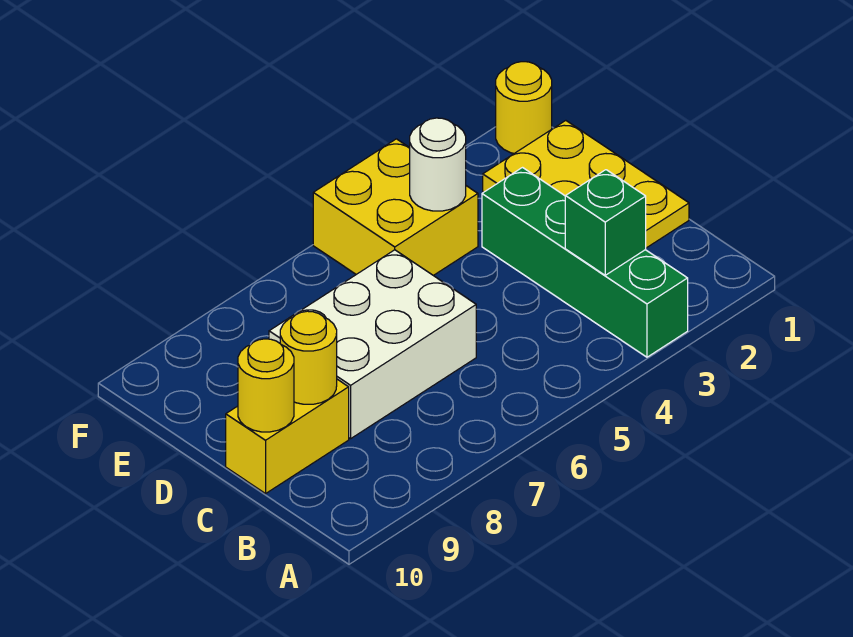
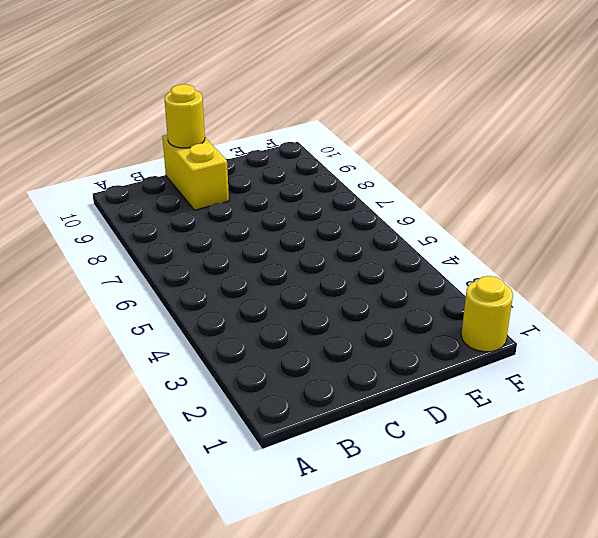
none -> green brick A3:D3 level 1
none -> yellow plate C1:E2 level 1

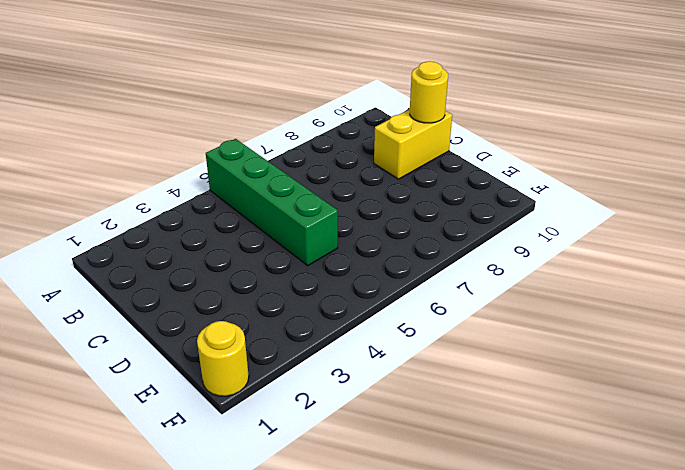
green brick A5:D5 level 1 -> green brick A3:D3 level 1
none -> yellow plate C1:E2 level 1
none -> white brick C6:D8 level 1

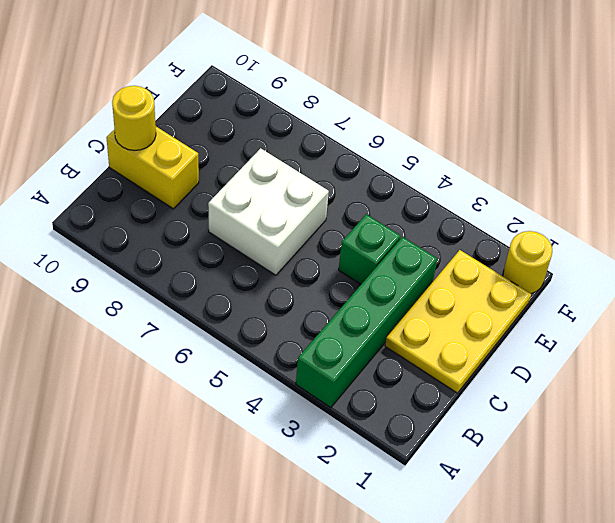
white brick C6:D7 level 1 -> white brick C6:D8 level 1
green brick D4 level 1 -> green brick B3 level 2
none -> yellow brick E4:F5 level 1
none -> yellow round brick C9 level 2

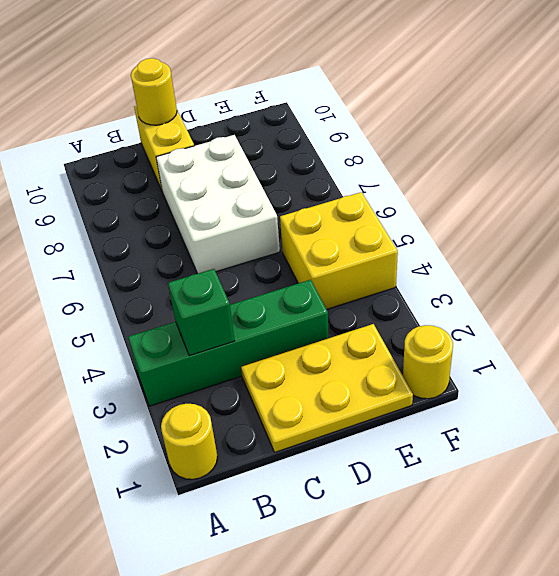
yellow round brick A1 level 1 -> yellow round brick C9 level 2
none -> white round brick E4 level 2

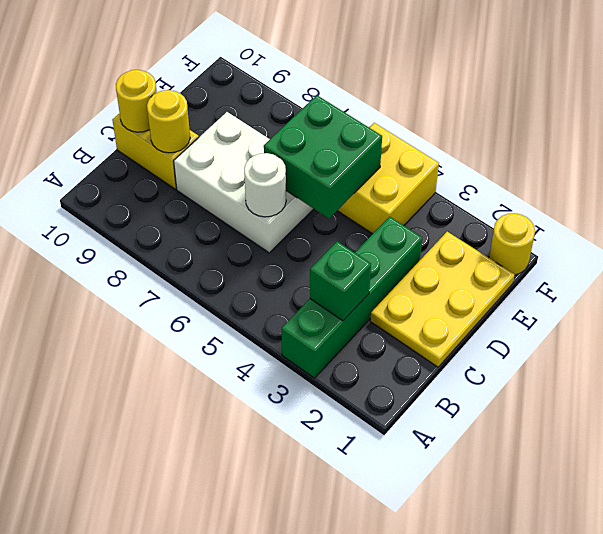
white round brick C6 level 2 -> white round brick E4 level 2
green brick D5:E6 level 2 -> none

